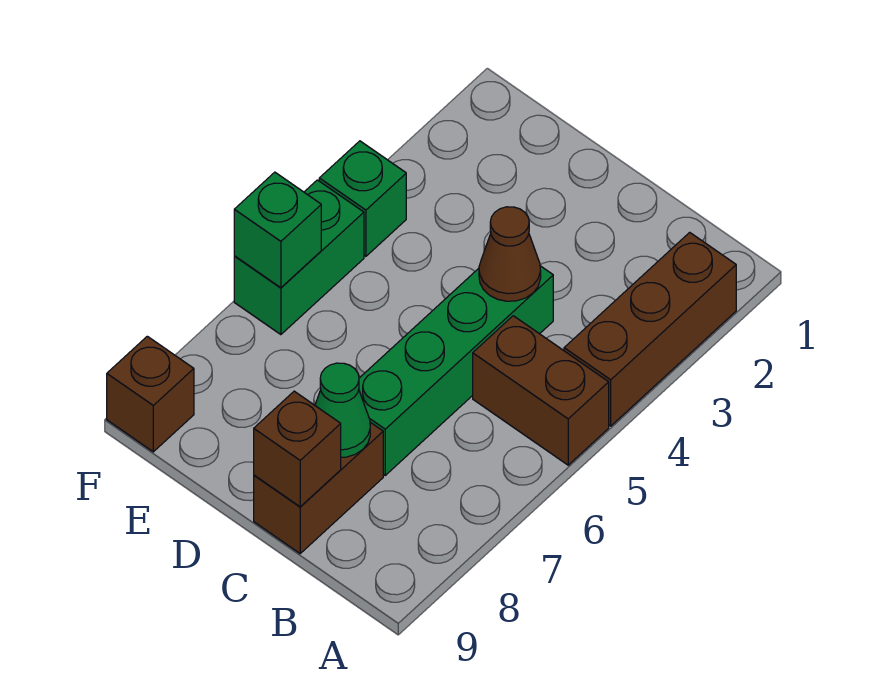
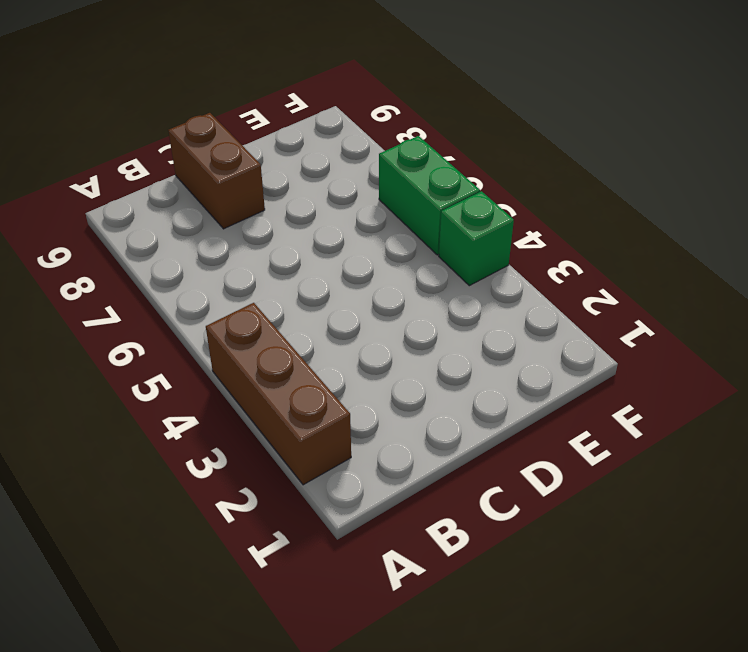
none -> brown brick A5:B5 level 1
none -> green brick C4:C7 level 1

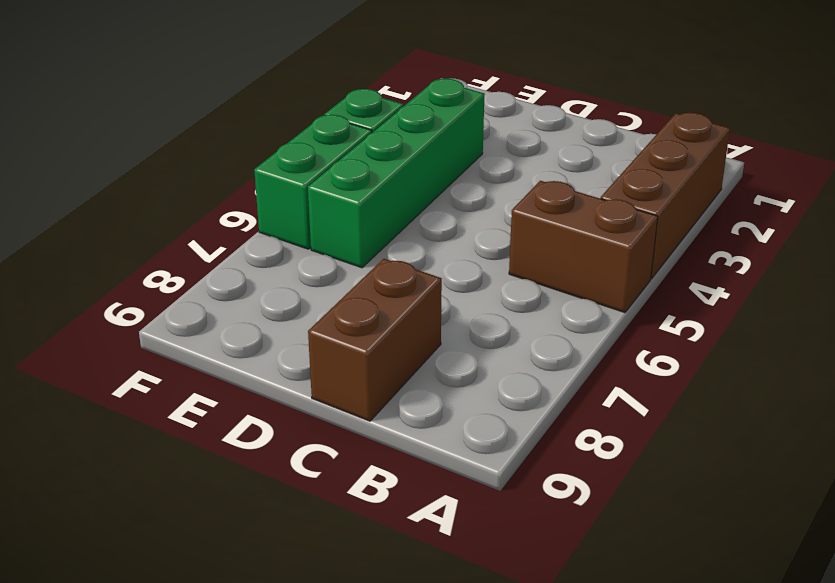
green brick E3:E6 level 1 -> green brick C4:C7 level 1
none -> brown brick F9 level 1
none -> brown cone C4 level 2

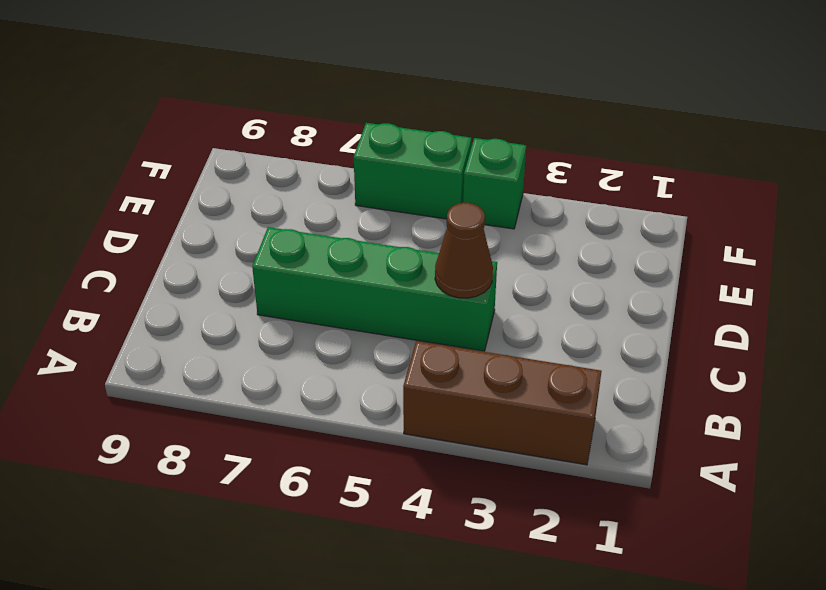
none -> brown brick A5:B5 level 1
none -> brown brick C8:C9 level 1

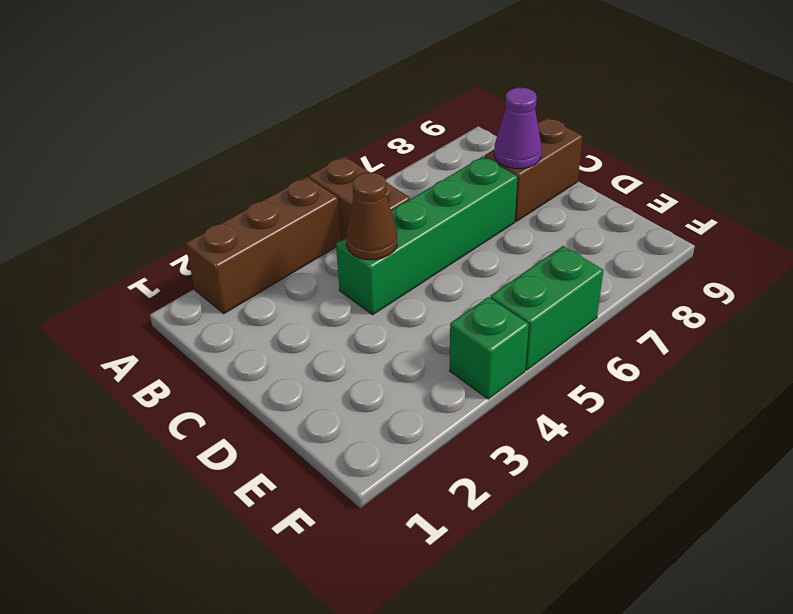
purple cone C8 level 2 -> green cone C8 level 2
none -> brown brick F9 level 1
none -> brown brick C9 level 2

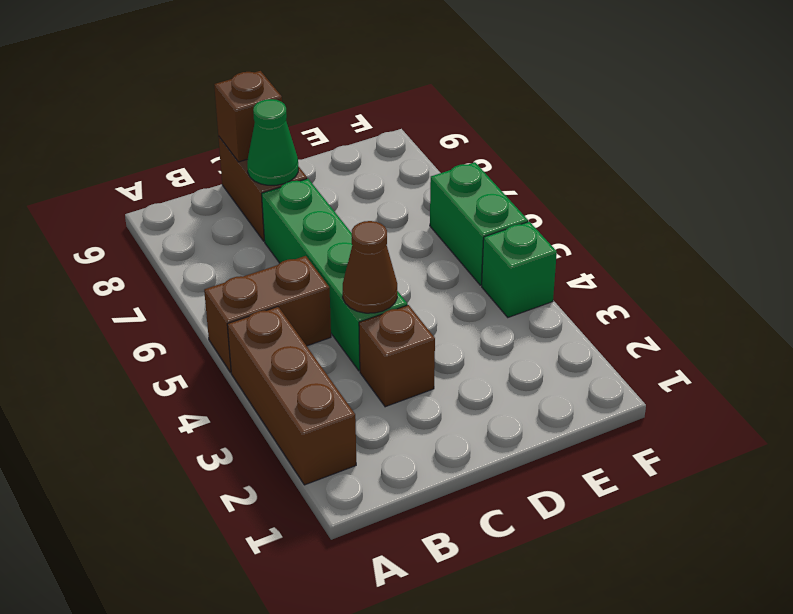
brown brick C3 level 1 -> brown brick F9 level 1
none -> green brick F6 level 2

